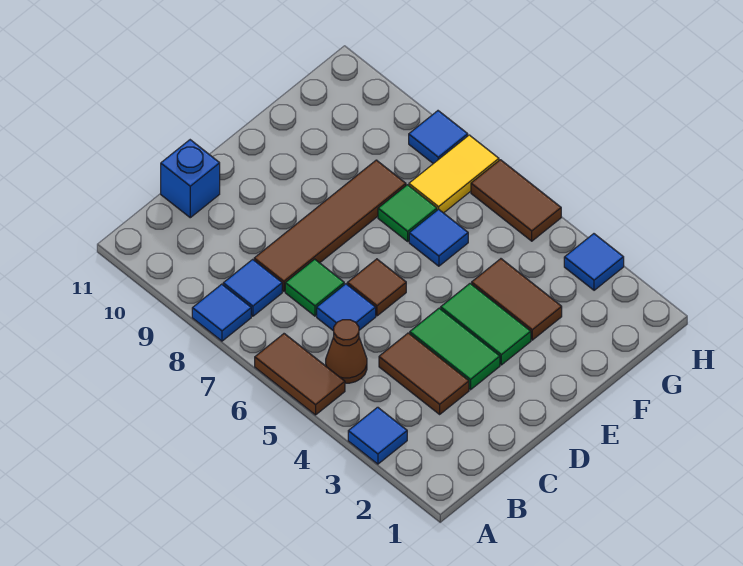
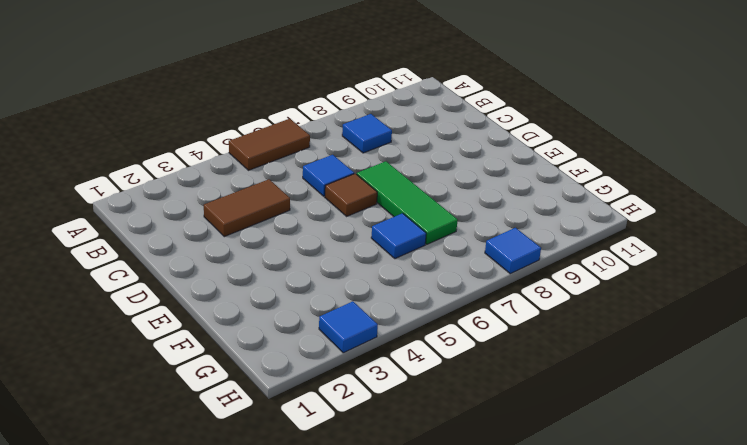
green tile D7:F7 level 1 -> green tile F7 level 1
none -> blue tile A3 level 1
none -> blue tile A8 level 1
none -> brown cone B5 level 1

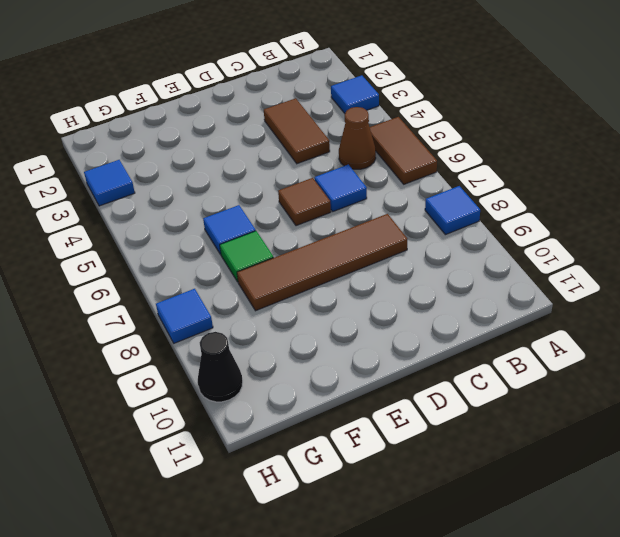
black cone H10 level 1 -> none
none -> blue tile B8 level 1
none -> green tile C7 level 1
none -> blue brick C11 level 1

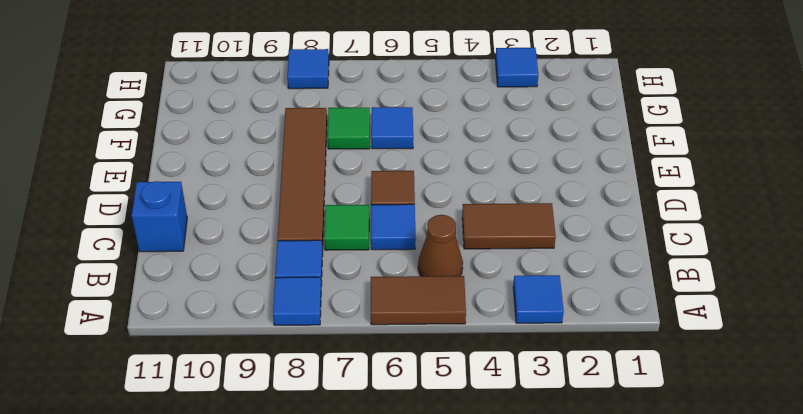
none -> green tile D3:D4 level 1
none -> green tile E3:E4 level 1
none -> brown tile F3:F4 level 1

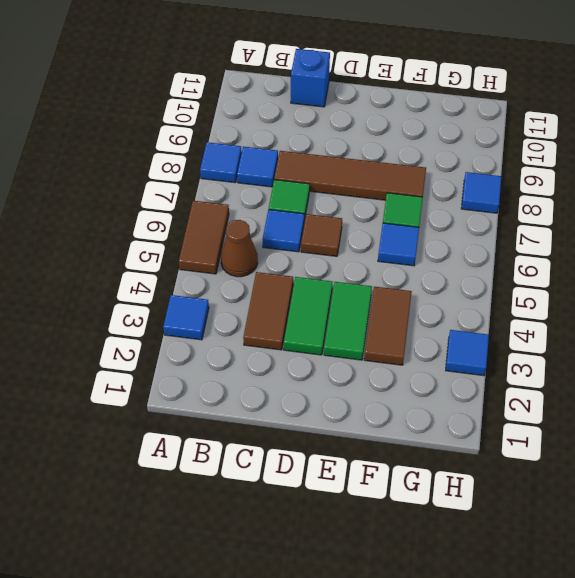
none -> yellow tile G7:H7 level 1
none -> brown tile H5:H6 level 1

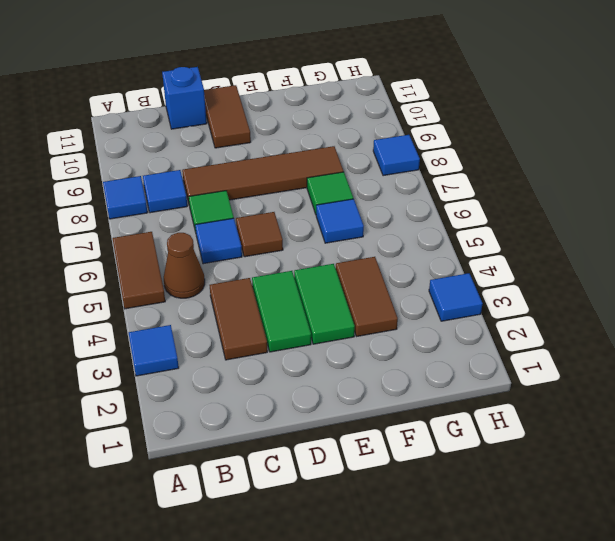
brown tile D10:D11 level 1 -> brown tile H5:H6 level 1
none -> yellow tile G7:H7 level 1

